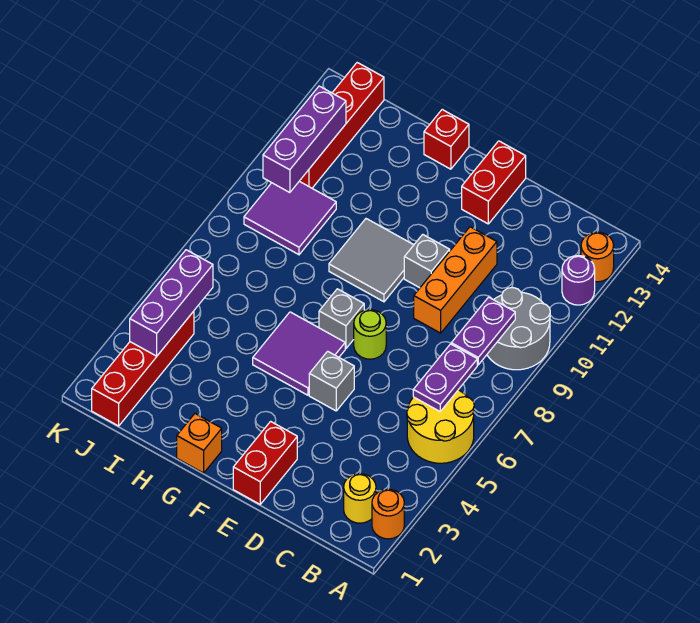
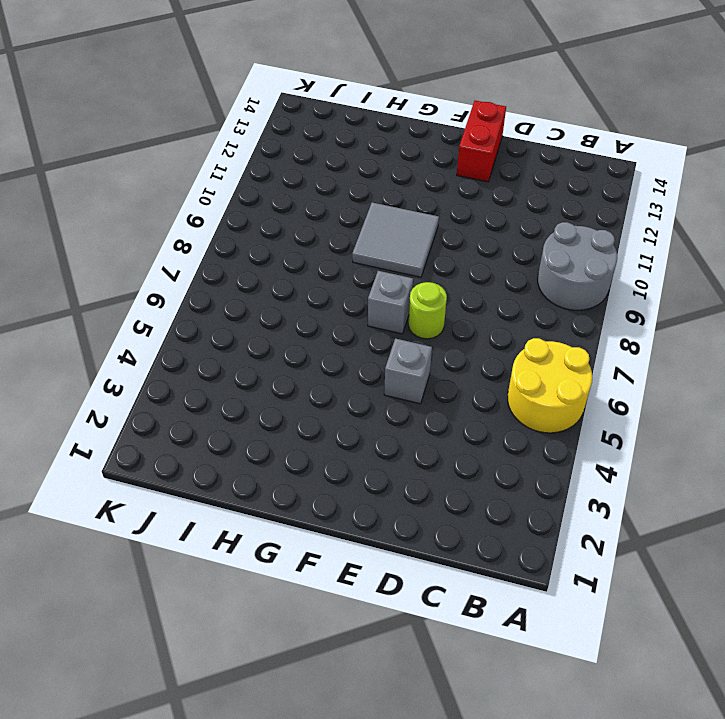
none -> orange round brick A2 level 1
none -> purple round brick A12 level 1
none -> orange round brick A13 level 1

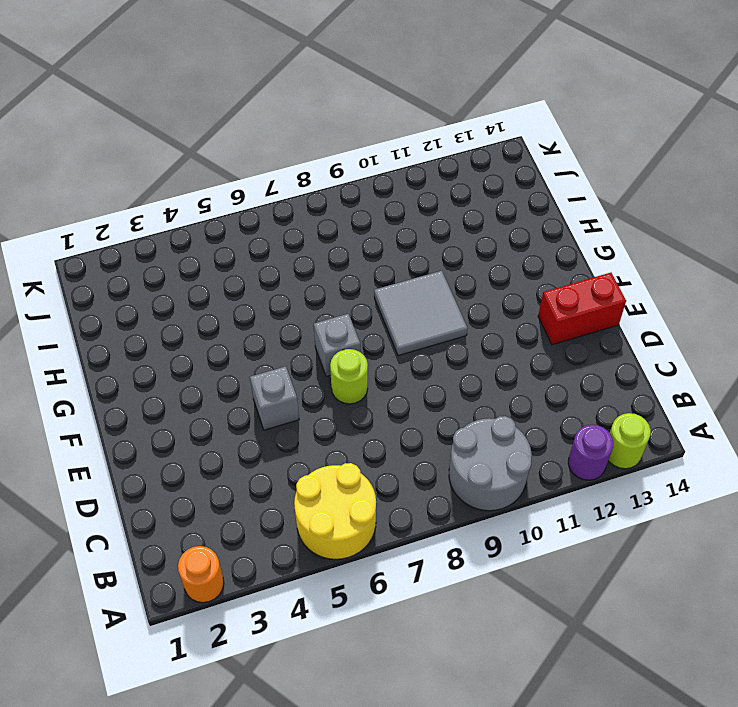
lime round brick A13 level 1 -> orange round brick A13 level 1
none -> yellow round brick B2 level 1
none -> orange brick D9:D11 level 1
none -> red brick E1:E2 level 1

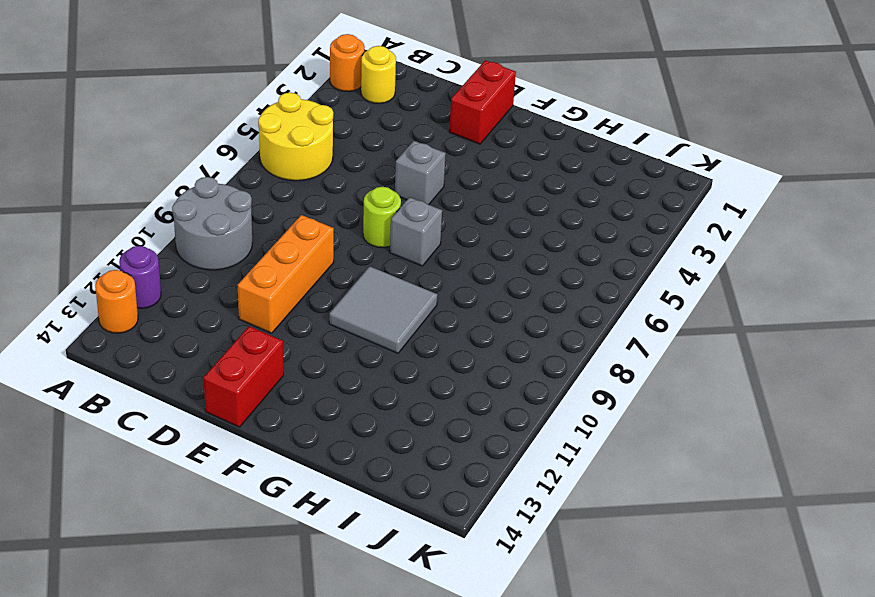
none -> grey brick E10 level 1
none -> purple tile F5:G6 level 1
none -> orange brick G1 level 1

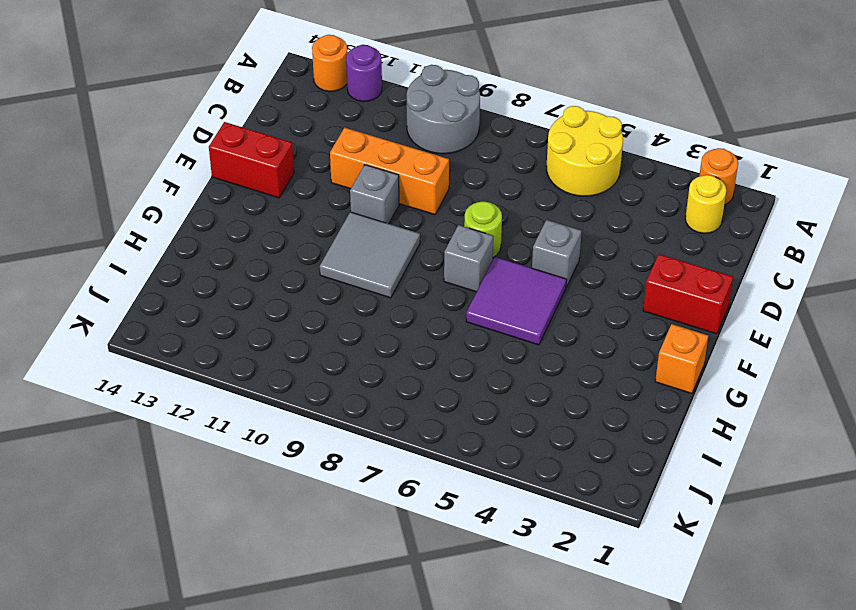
none -> red brick G14 level 1
none -> purple tile I9:J10 level 1
none -> red brick J1:J4 level 1

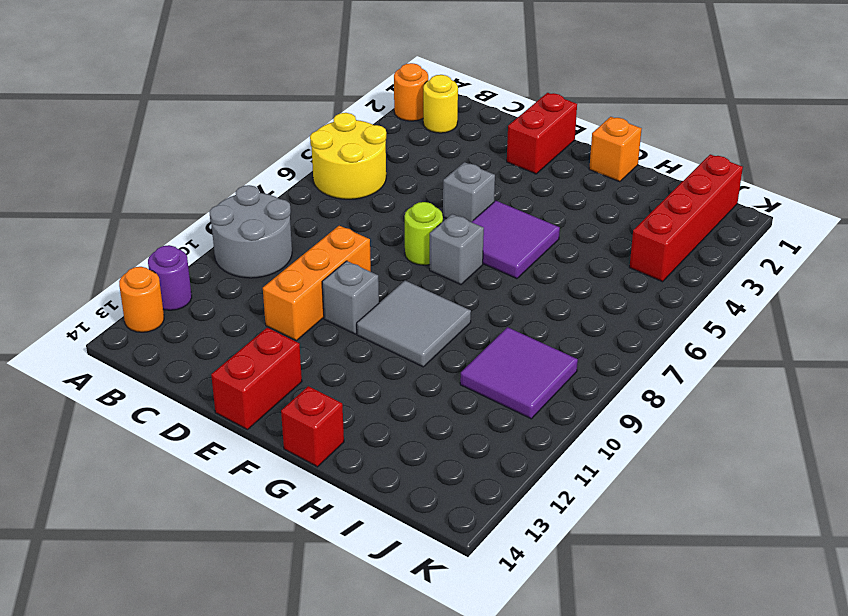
none -> red brick J11:J14 level 1
none -> purple plate B6:B7 level 2
none -> purple plate B8:B9 level 2

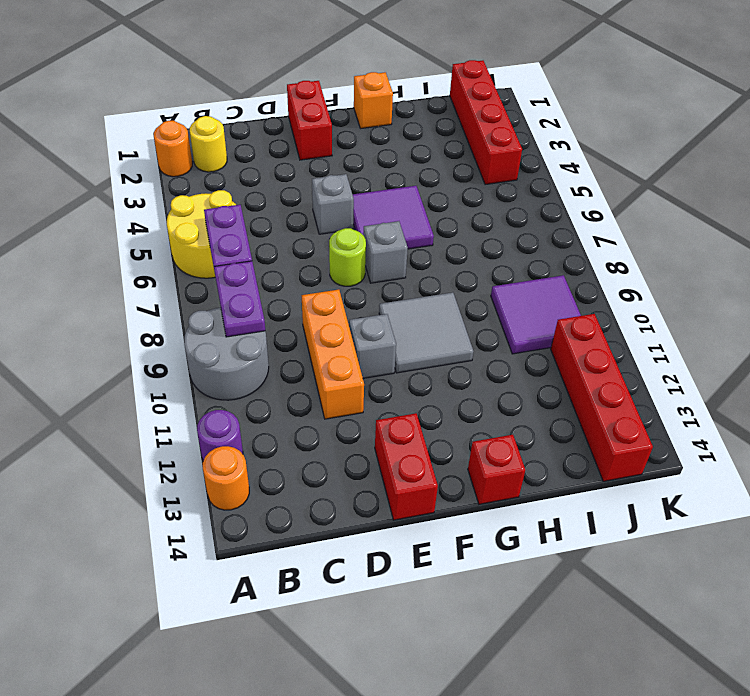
none -> purple brick J3:J5 level 2
none -> purple brick J10:J12 level 2

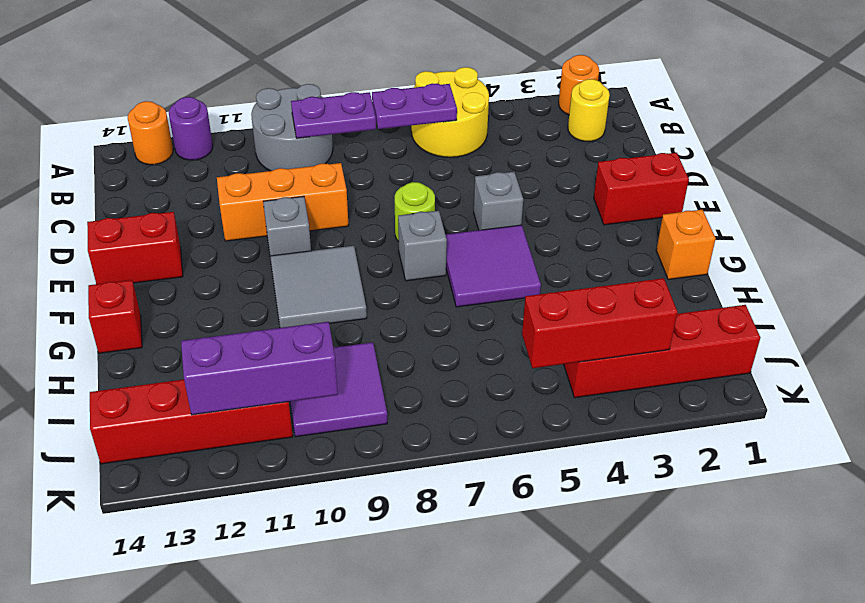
red brick J3:J5 level 2 -> purple brick J3:J5 level 2

